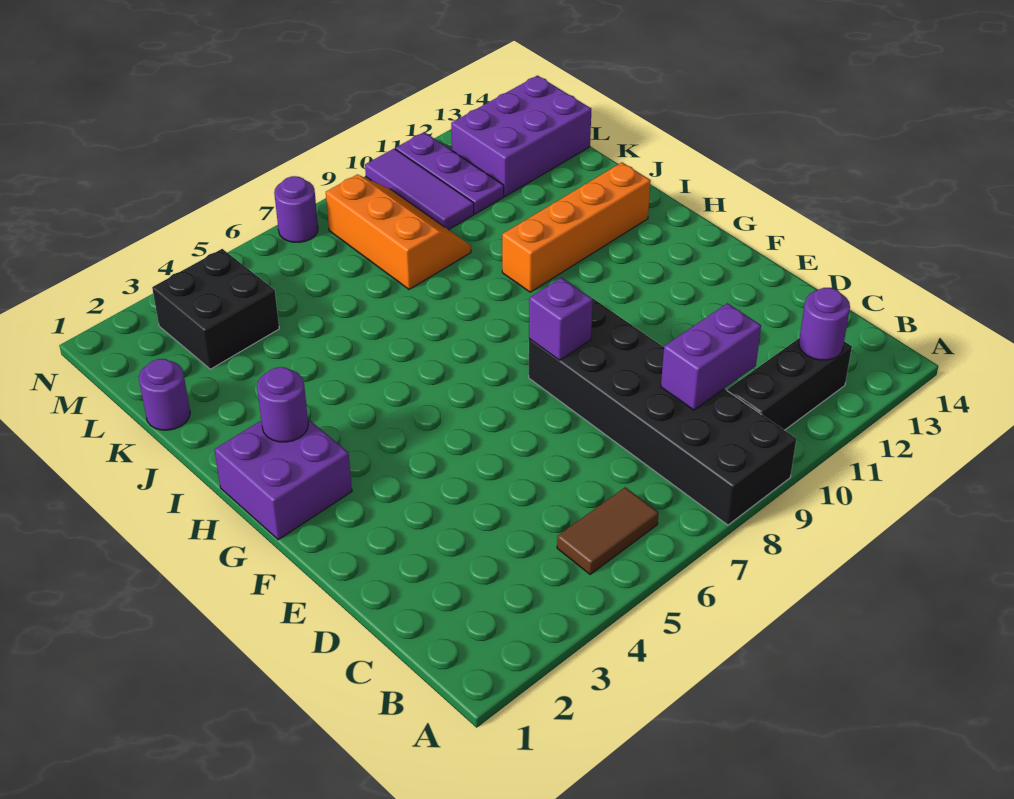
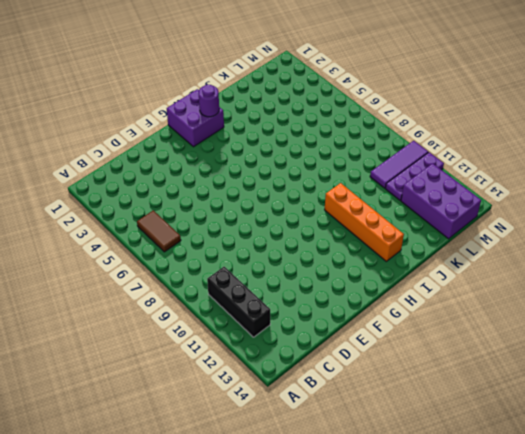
none -> black brick A8:F9 level 1
none -> purple round brick K1 level 1
none -> orange slope K8:M9 level 1 top 8

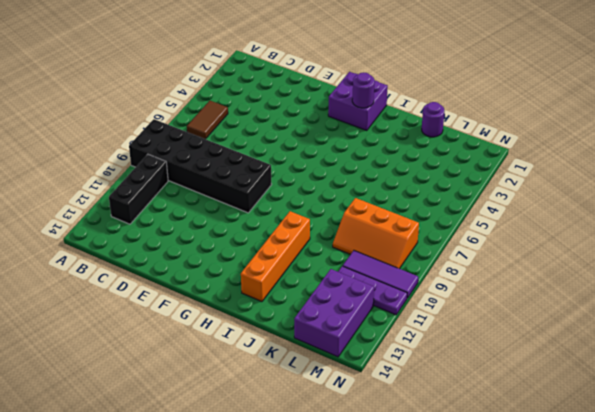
none -> black brick L3:M4 level 1
none -> purple round brick N7 level 1
none -> purple round brick B12 level 2

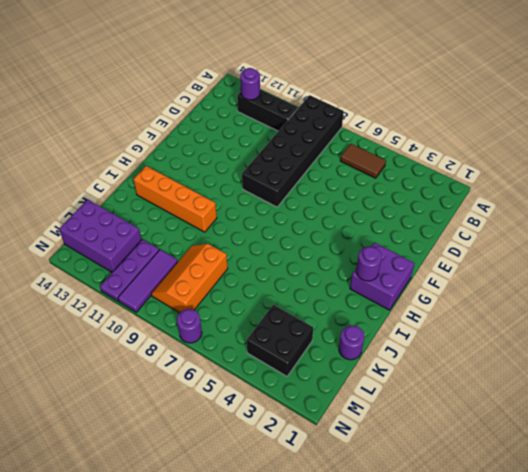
none -> purple brick C9:C10 level 2
none -> purple brick F8 level 2

